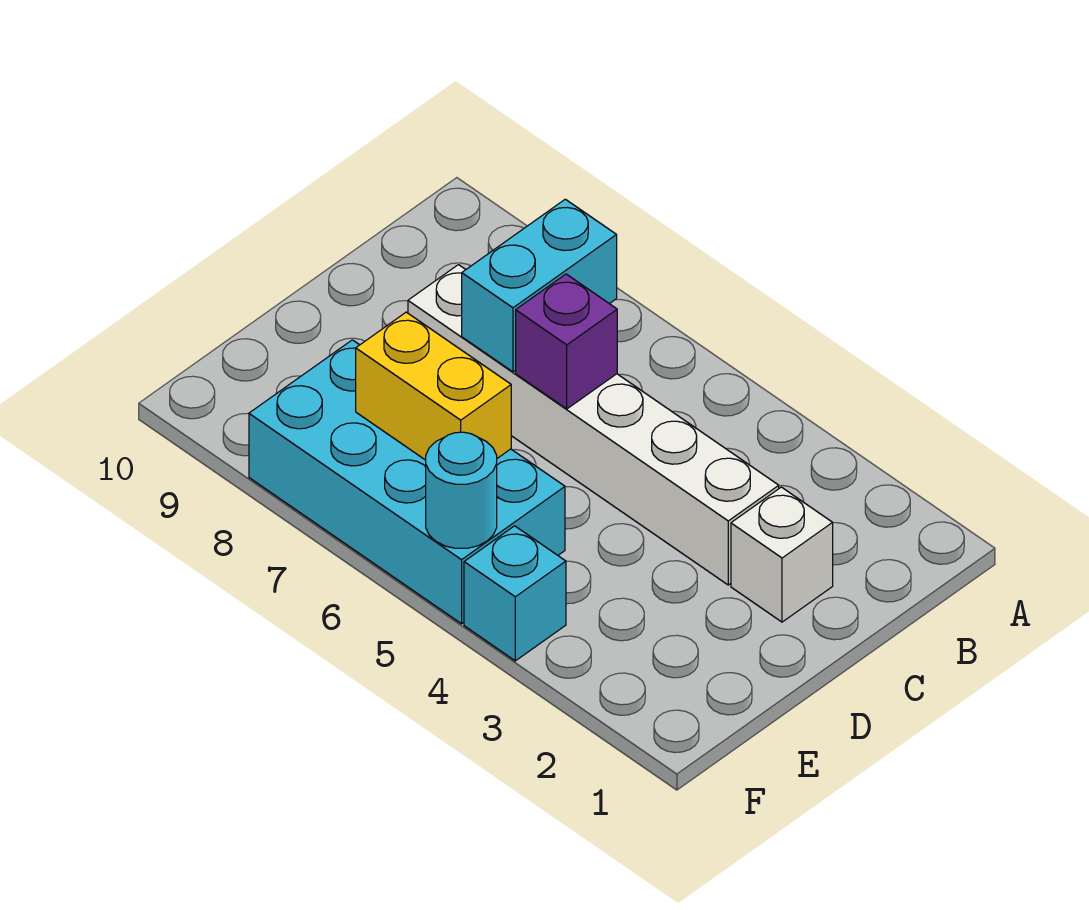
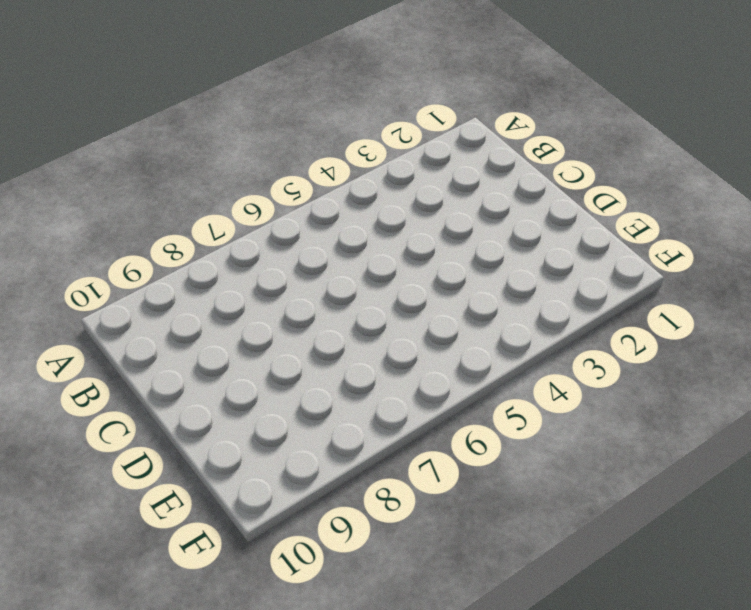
none -> white brick C2 level 1
none -> white brick C3:C8 level 1

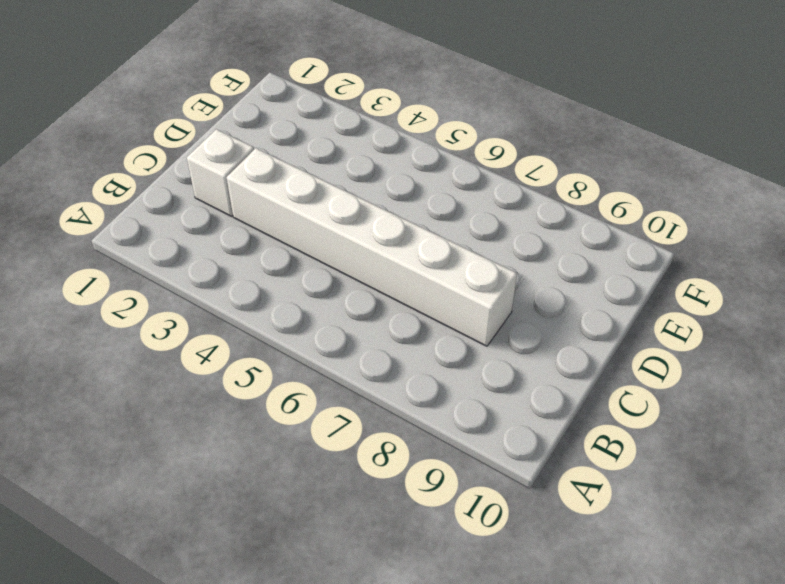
none -> cyan brick E5:F8 level 1
none -> cyan brick F4 level 1

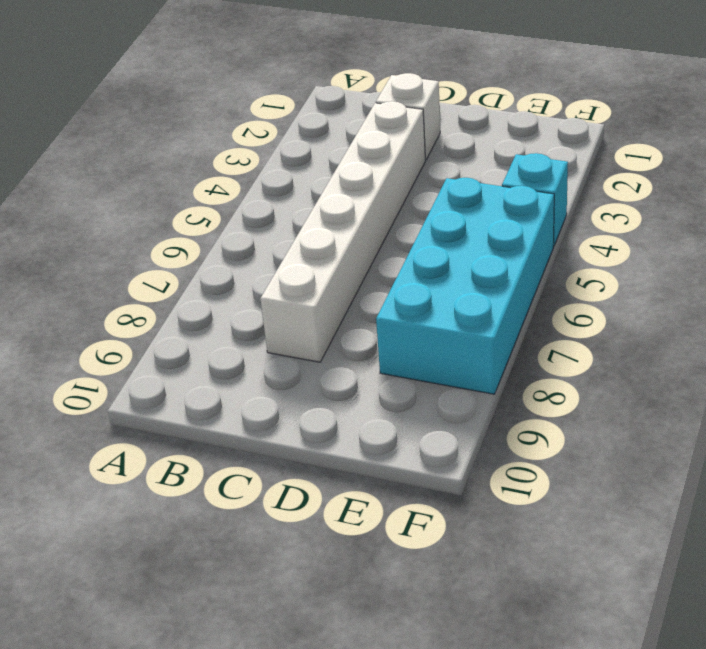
none -> cyan brick B7:C7 level 2
none -> purple brick C6 level 2

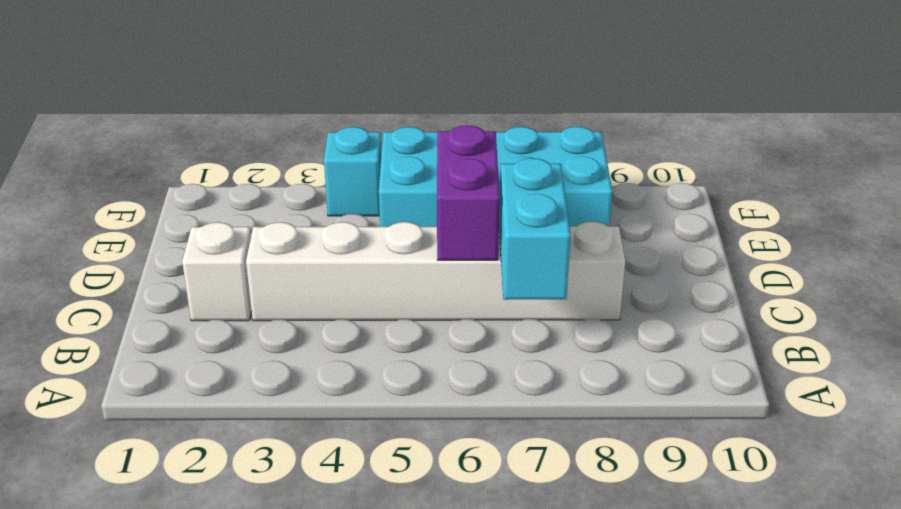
purple brick C6:D6 level 2 -> purple brick C6 level 2
none -> yellow brick E6:E7 level 2
none -> cyan round brick F5 level 2

